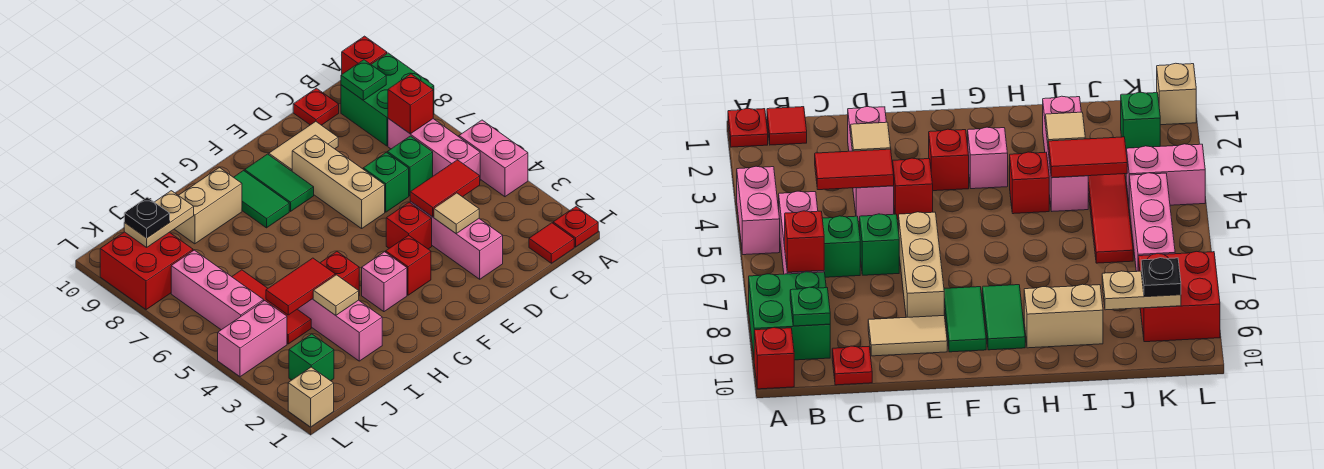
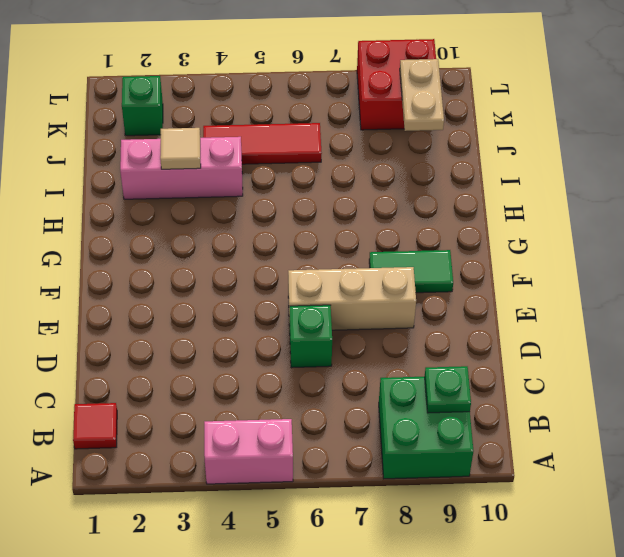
none -> red plate A1 level 1
none -> red brick A10 level 1
none -> pink brick B5:B7 level 1
none -> green brick C6 level 1

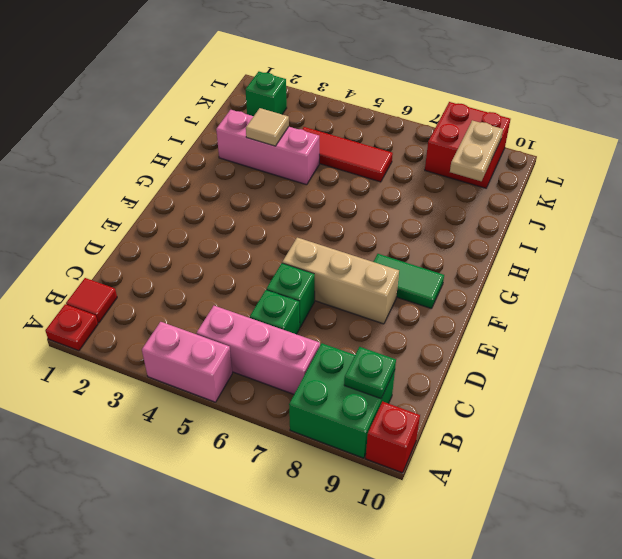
none -> red plate C10 level 1
none -> pink brick D2:D4 level 1
none -> tan tile D9:E9 level 1
none -> red brick E4 level 1

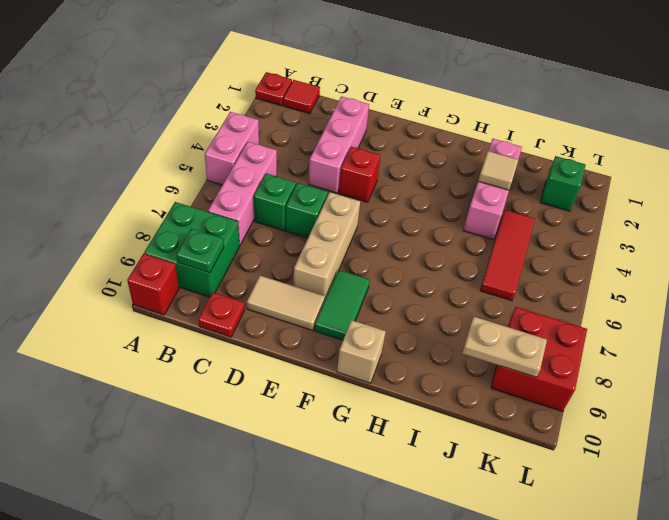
tan brick G10 level 1 -> tan brick L1 level 1
none -> red brick F3 level 1
none -> pink brick G3 level 1
none -> green tile G8:G9 level 1
none -> red brick H4 level 1

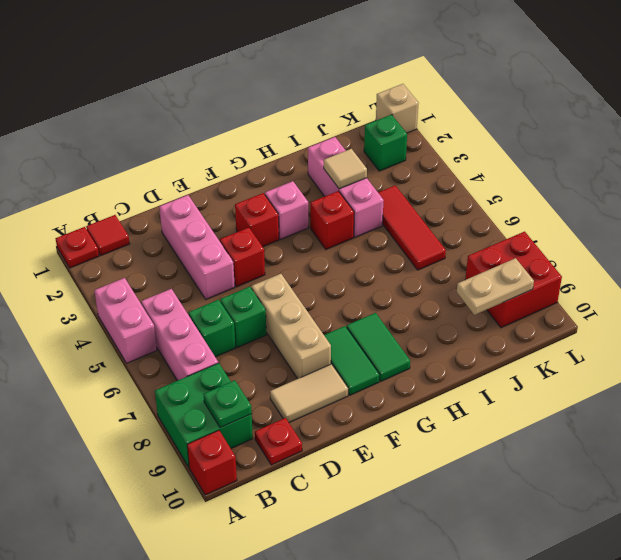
none -> tan brick H9:I9 level 1
none -> pink brick K4:L4 level 1
none -> pink brick K5:K7 level 1
none -> red brick B7 level 2

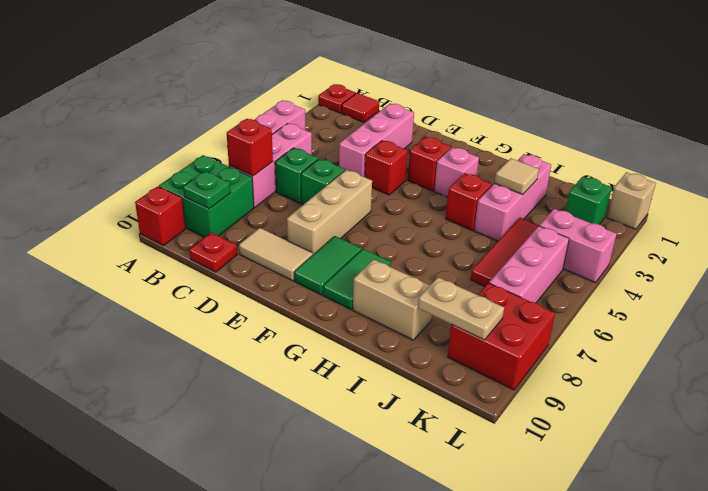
none -> red tile C4:D4 level 2
none -> tan tile D3 level 2
none -> red tile I4:J4 level 2
none -> black plate K9 level 3

